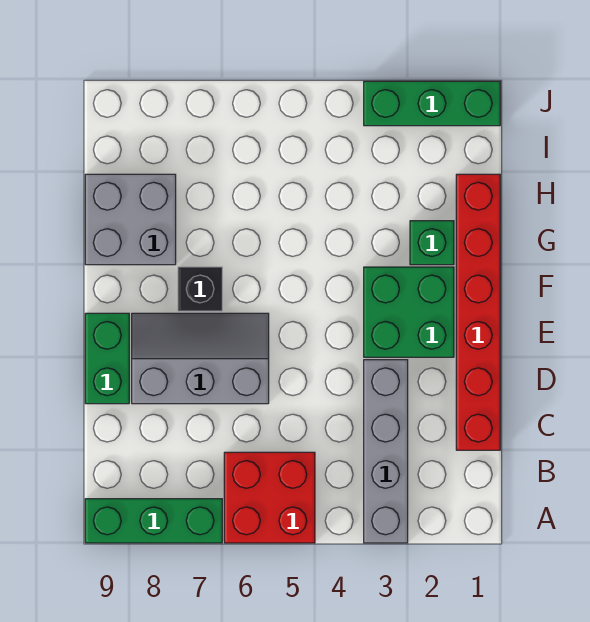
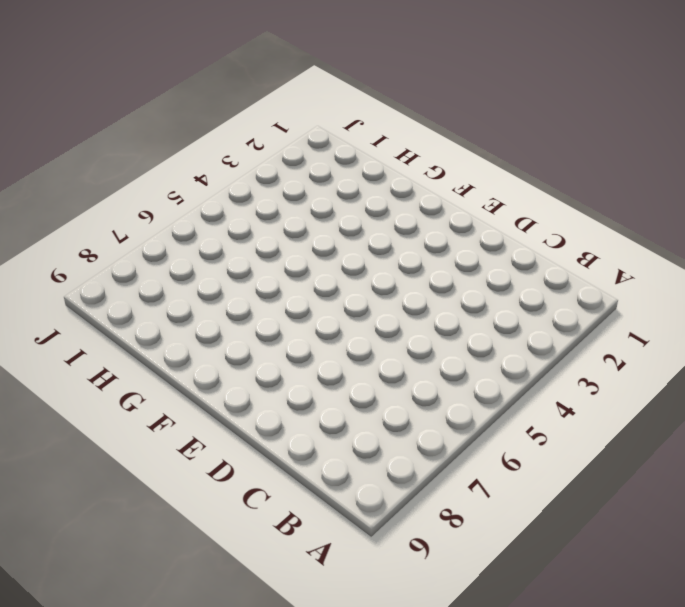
none -> grey brick A3:D3 level 1
none -> red brick A5:B6 level 1

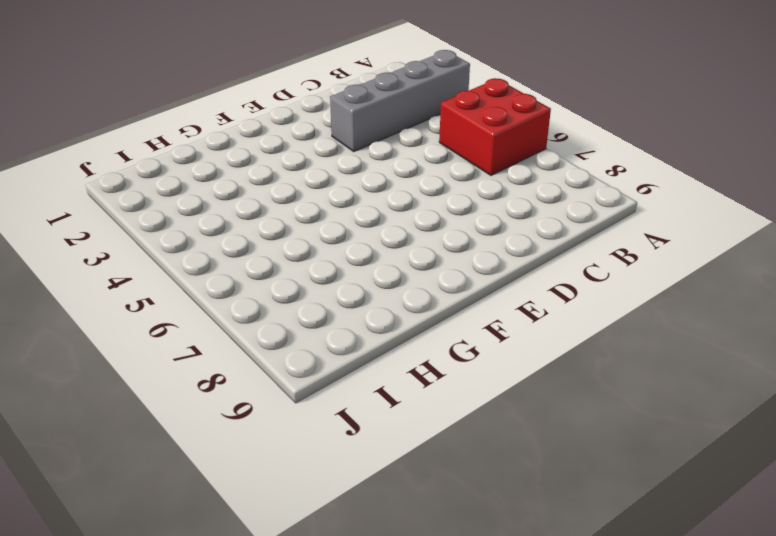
none -> green brick A7:A9 level 1
none -> red brick C1:H1 level 1

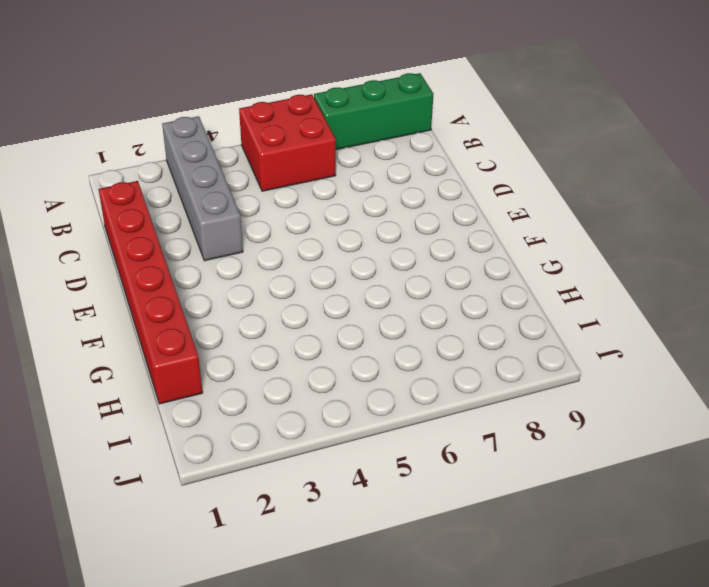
none -> grey slope D6:E8 level 1 top D
none -> green brick D9:E9 level 1

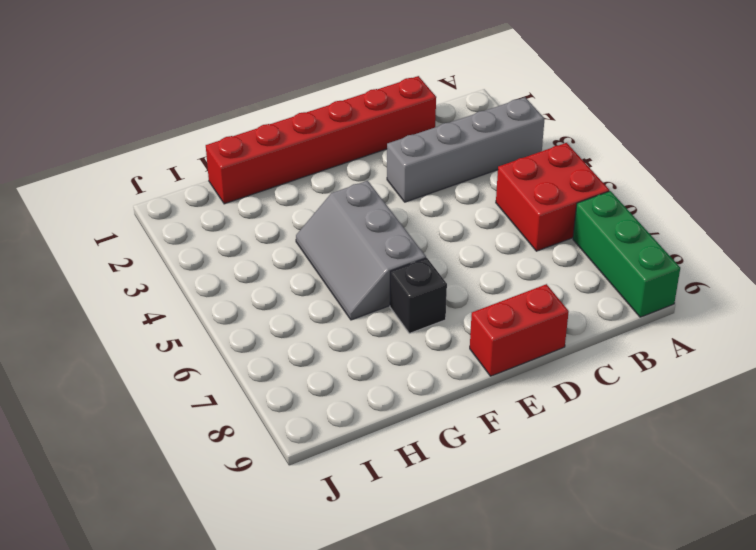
red brick D9:E9 level 1 -> green brick D9:E9 level 1
grey slope F4:G6 level 1 top F -> grey slope D6:E8 level 1 top D
none -> green brick E2:F3 level 1
none -> green brick G2 level 1

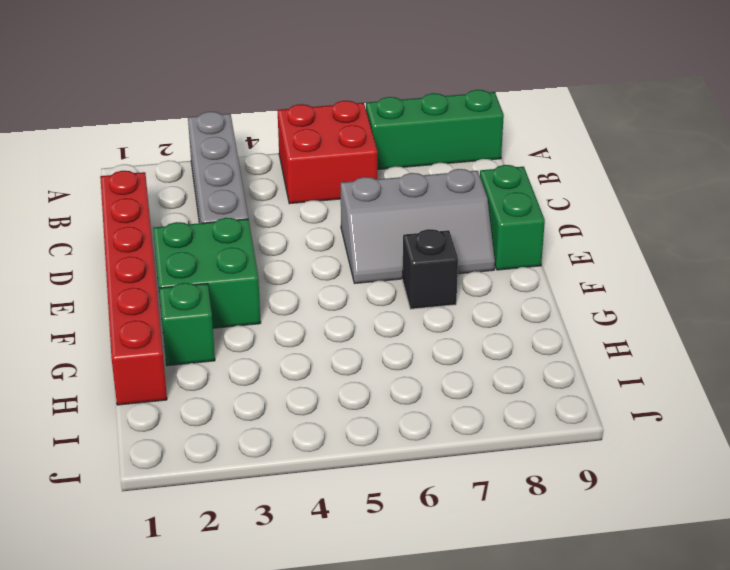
none -> grey brick G8:H9 level 1
none -> green brick J1:J3 level 1

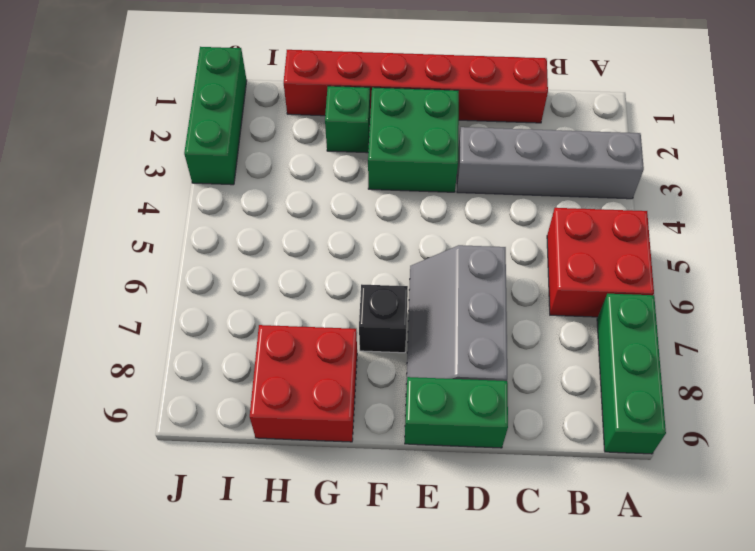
red brick G8:H9 level 1 -> grey brick G8:H9 level 1

